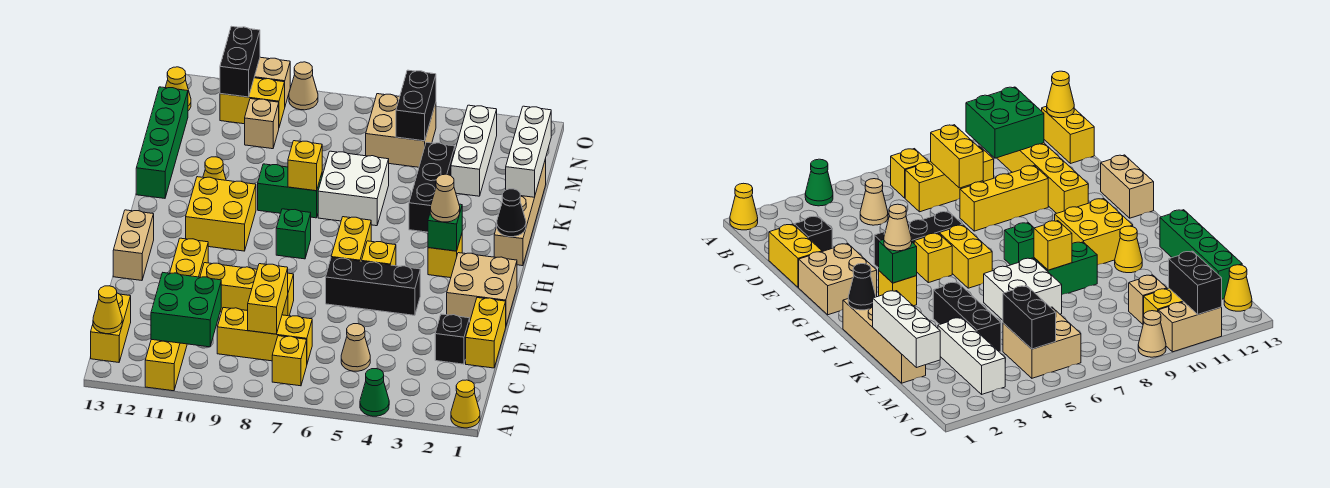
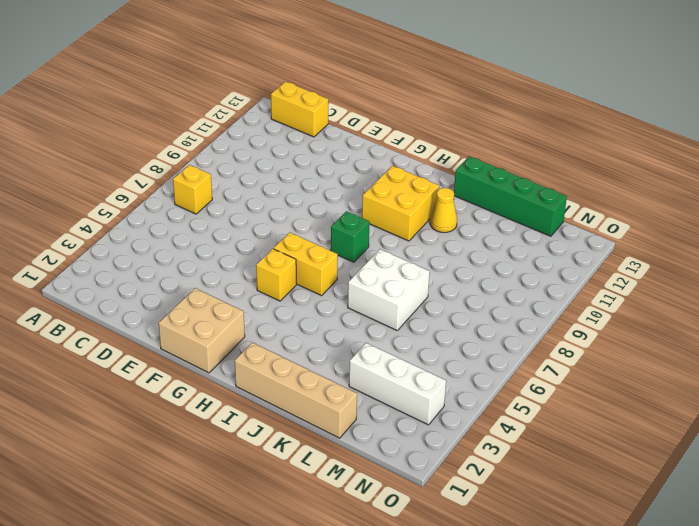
none -> yellow cone A1 level 1
none -> green cone A4 level 1
none -> yellow brick A11:F11 level 1
none -> tan cone C5 level 1

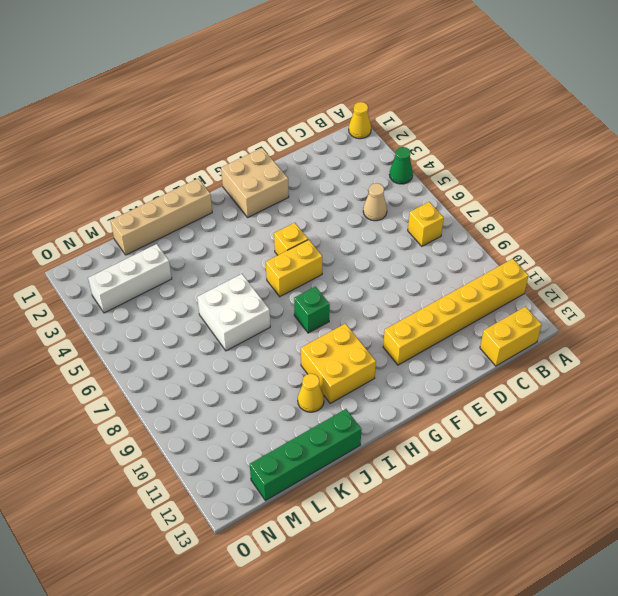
none -> yellow brick C7:C9 level 1
none -> yellow brick D1:E1 level 1
none -> black brick D2 level 1
none -> yellow brick E8:E10 level 1

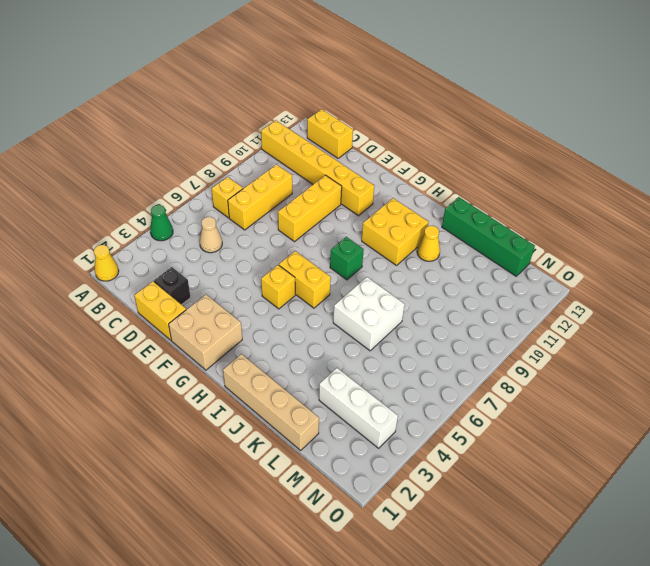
none -> black brick F4:F6 level 1
none -> tan brick F13:G13 level 1
none -> yellow brick H3 level 1
none -> black brick J4:L4 level 1

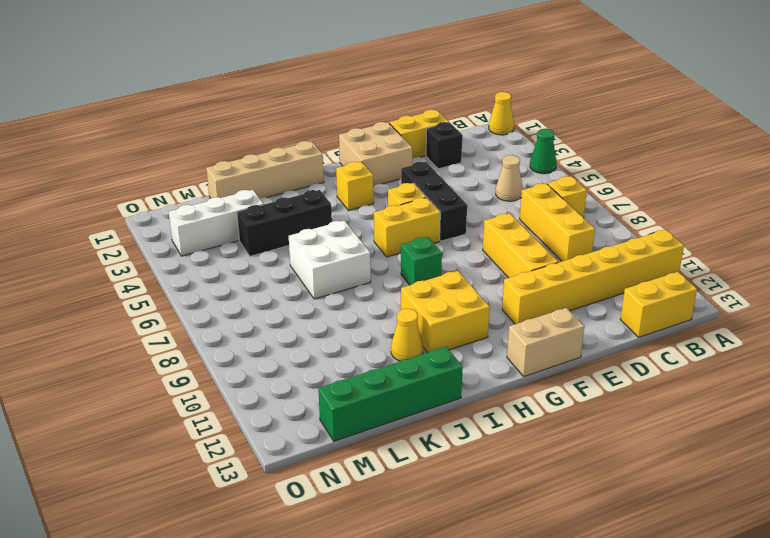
none -> green brick J8:J9 level 1
none -> tan brick M5:N6 level 1
none -> tan brick M10 level 1
none -> yellow brick N10:N11 level 1

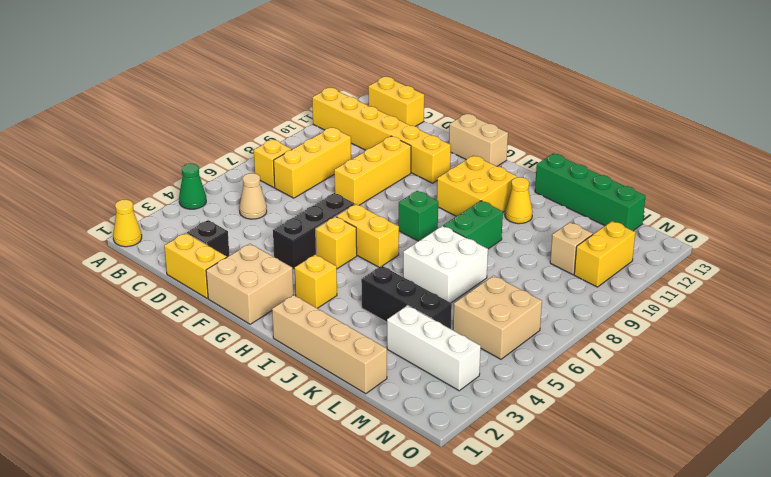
none -> yellow cone N13 level 1
none -> tan cone O9 level 1
none -> tan brick O10:O11 level 1
none -> green brick B10:C11 level 2

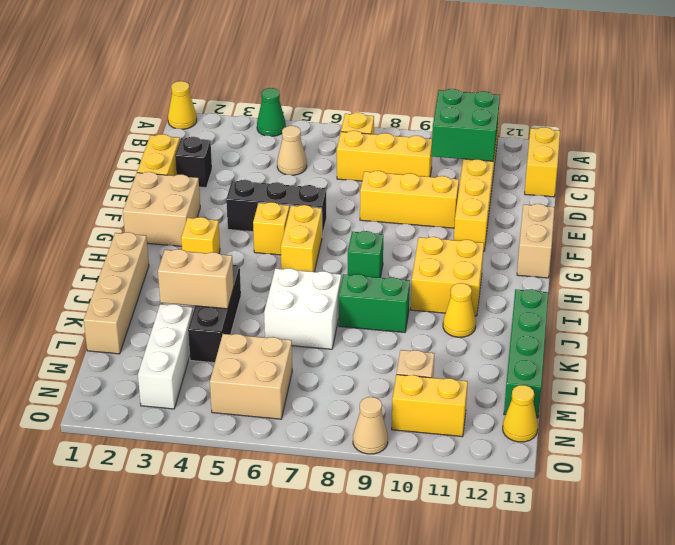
tan brick K3:K4 level 2 -> tan brick O10:O11 level 1
none -> yellow cone B13 level 2
none -> yellow brick C8:D8 level 2
none -> green brick H3 level 2
none -> black cone I1 level 2

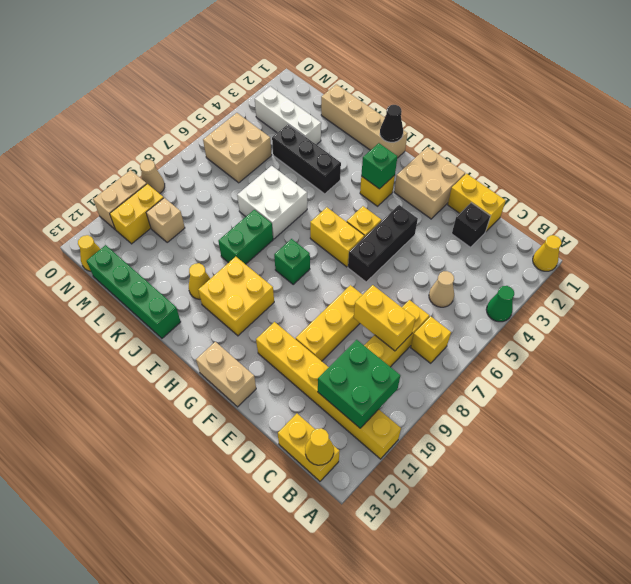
none -> yellow brick J8 level 2
none -> white brick K1:M1 level 2
none -> black brick M5:N5 level 2
none -> black brick N11:O11 level 2

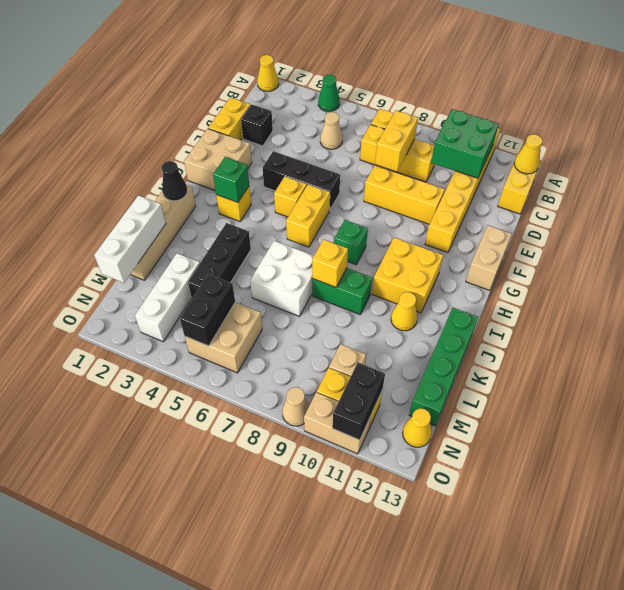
none -> tan cone H3 level 3

